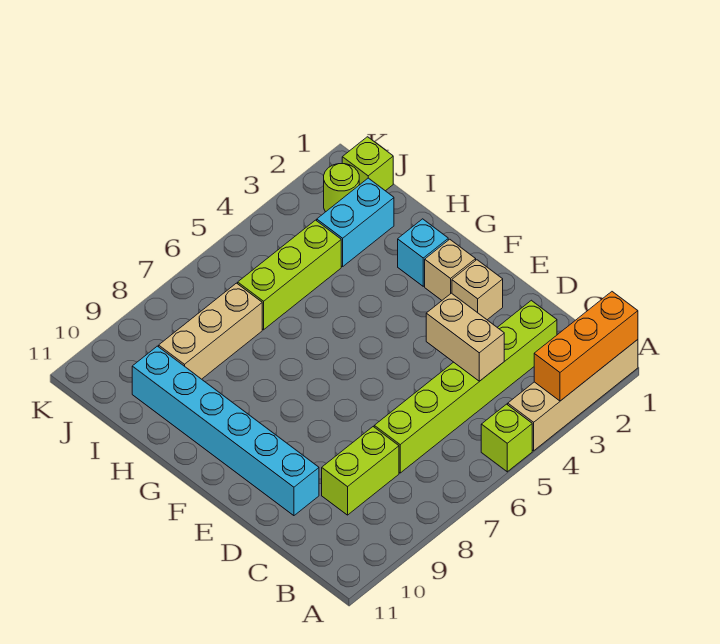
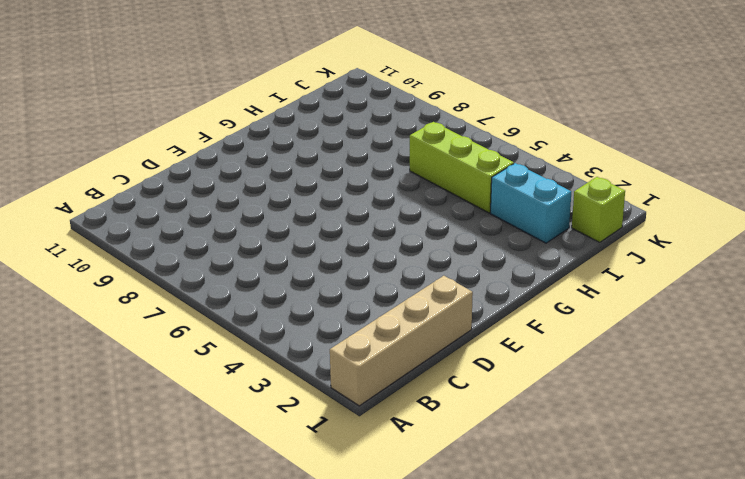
tan brick A1:D1 level 1 -> tan brick A1:A4 level 1
none -> lime brick A5 level 1
none -> lime brick C2:C7 level 1
none -> lime brick C8:C9 level 1

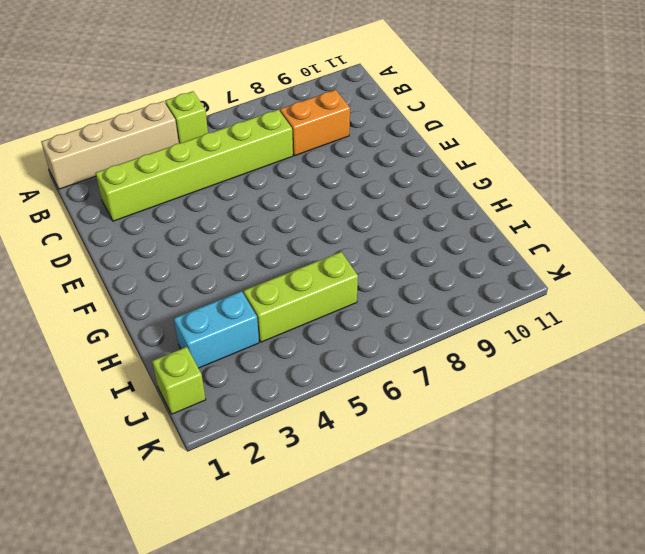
orange brick C8:C9 level 1 -> lime brick C8:C9 level 1
none -> cyan brick D10:I10 level 1
none -> tan brick E2 level 1
none -> tan brick F2 level 1

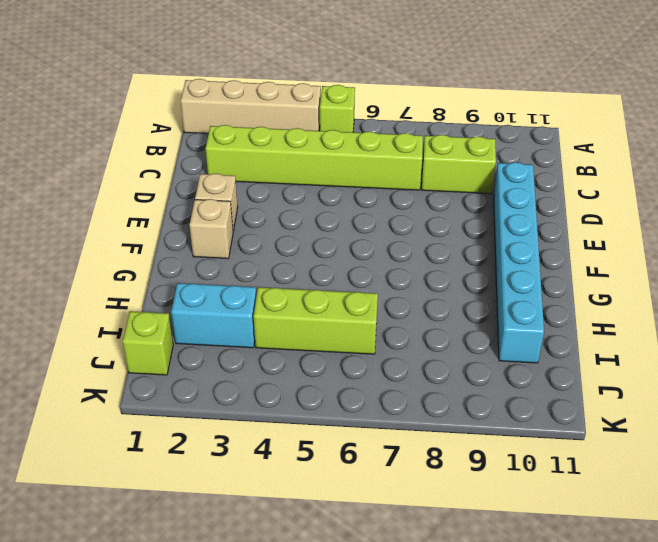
none -> cyan brick G2 level 1
none -> tan brick I7:I9 level 1
none -> lime round brick J2 level 1

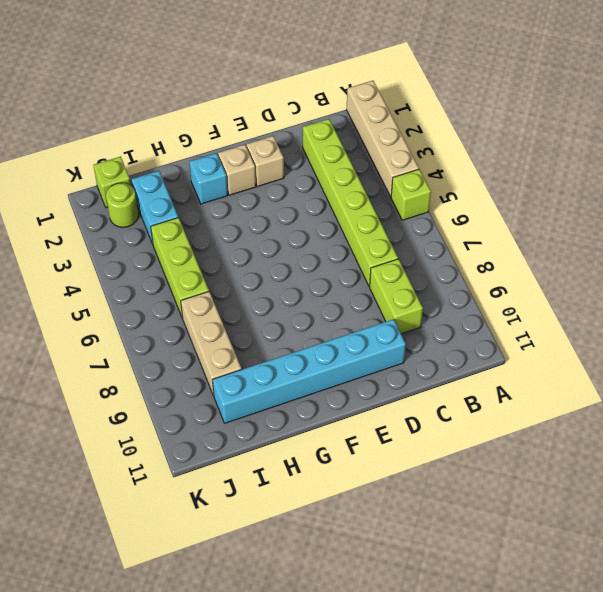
none -> orange brick A1:A3 level 2
none -> tan brick C4:D4 level 2

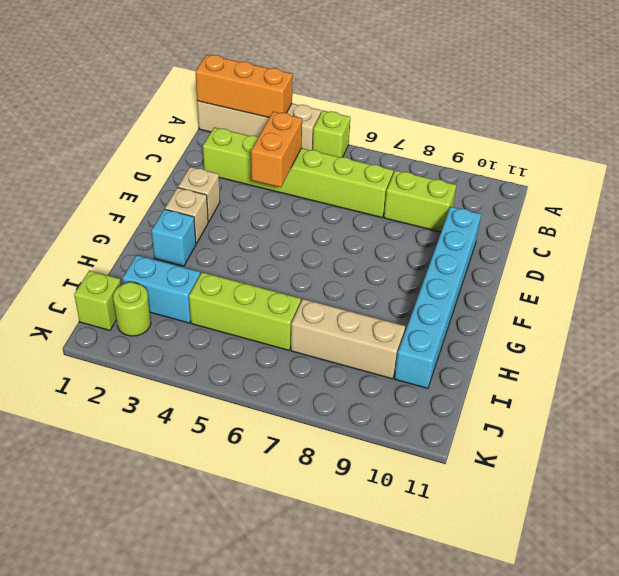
orange brick C4:D4 level 2 -> tan brick C4:D4 level 2

